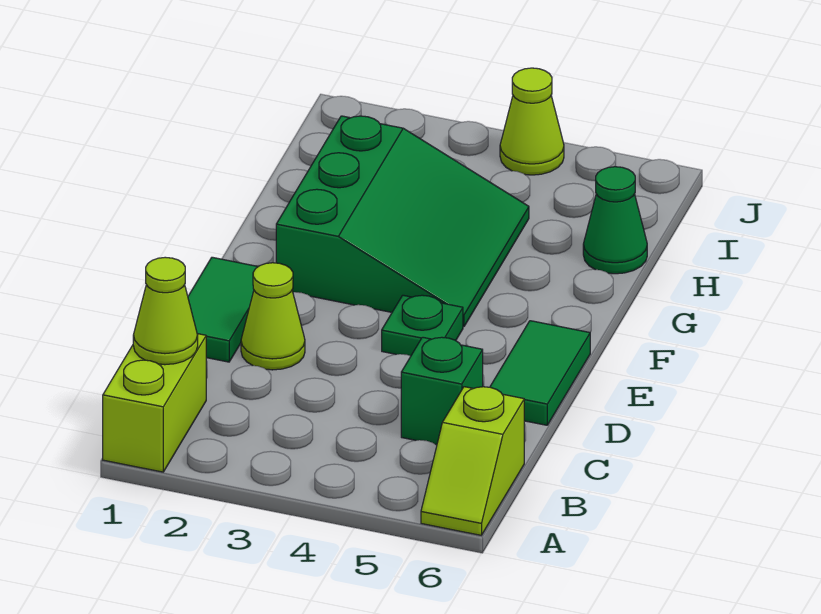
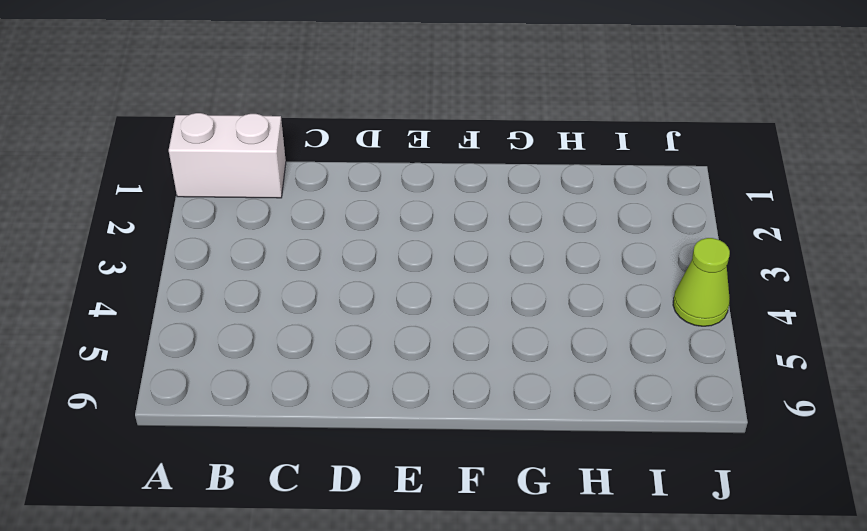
white brick A1:B1 level 1 -> lime brick A1:B1 level 1
none -> lime slope A6:B6 level 1 top B
none -> green brick C5 level 1

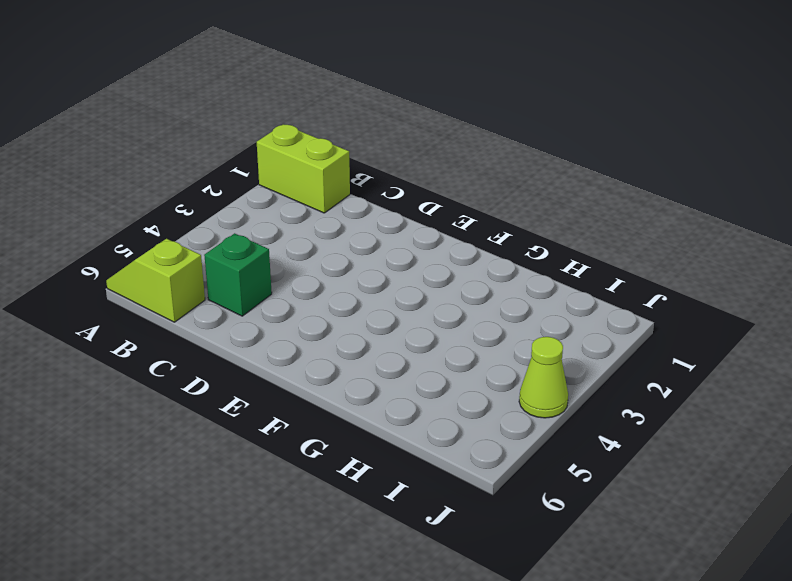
none -> green tile D1:E1 level 1
none -> lime cone D2 level 1

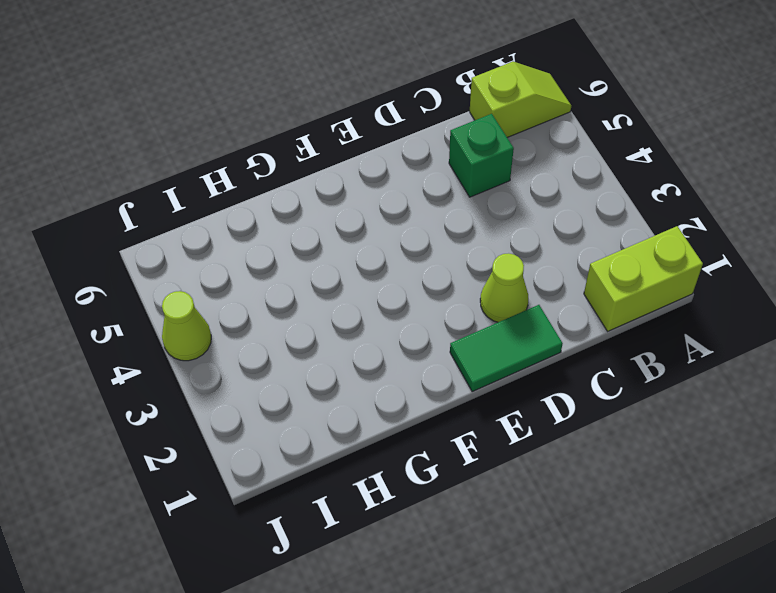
none -> green tile D6:E6 level 1
none -> green plate E4 level 1

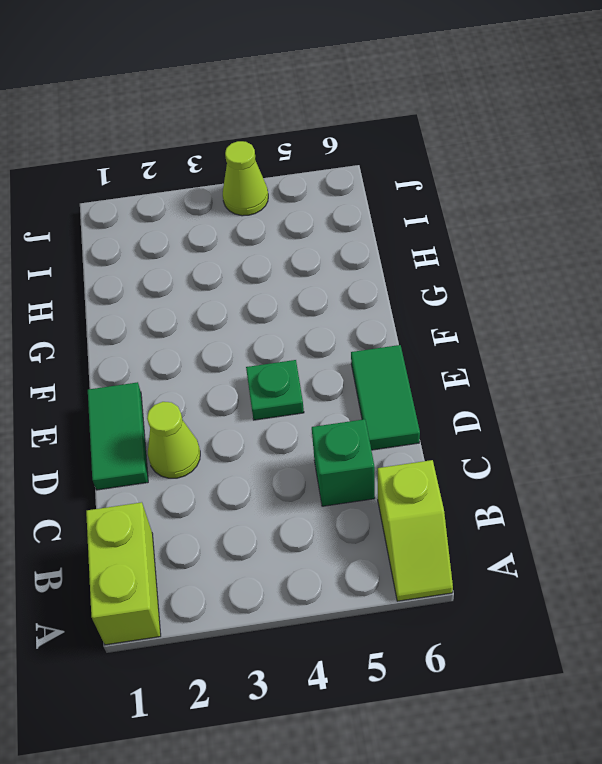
none -> green slope F2:H4 level 1 top 2
none -> green cone H6 level 1

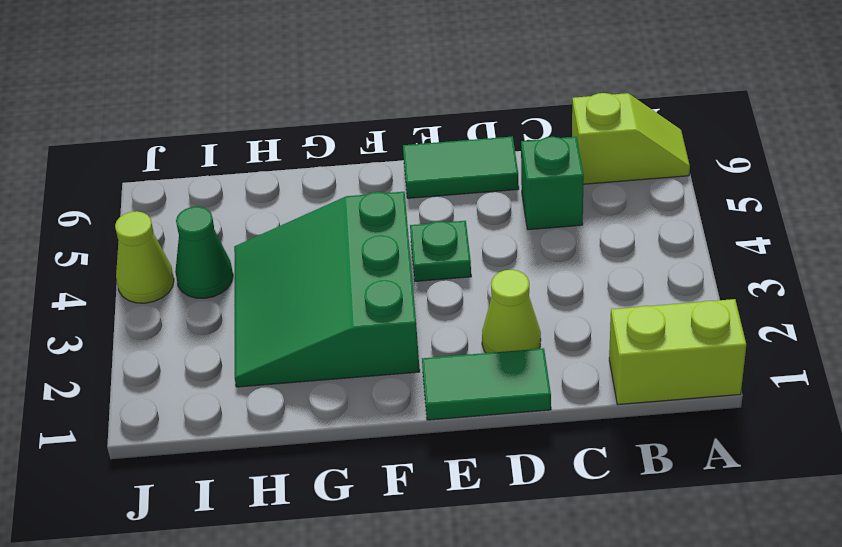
green slope F2:H4 level 1 top F -> green slope F2:H4 level 1 top 2
green cone I4 level 1 -> green cone H6 level 1
none -> lime cone B1 level 2

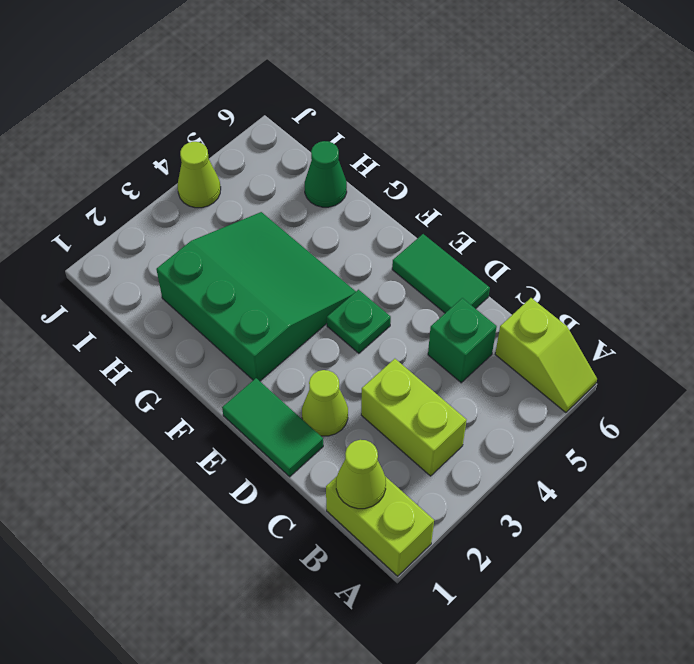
lime brick B3:C3 level 1 -> none

